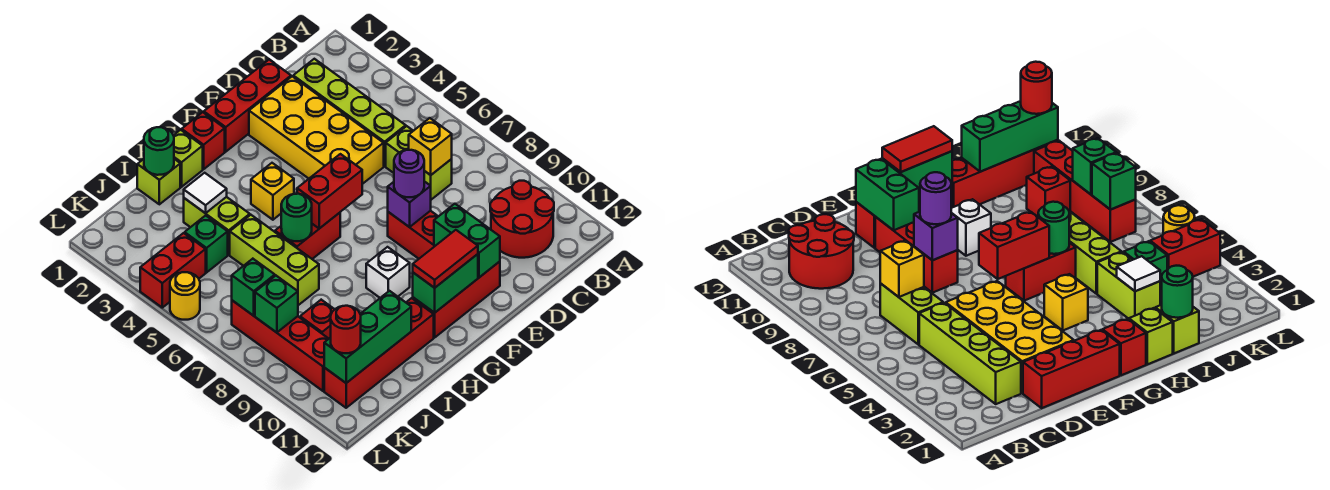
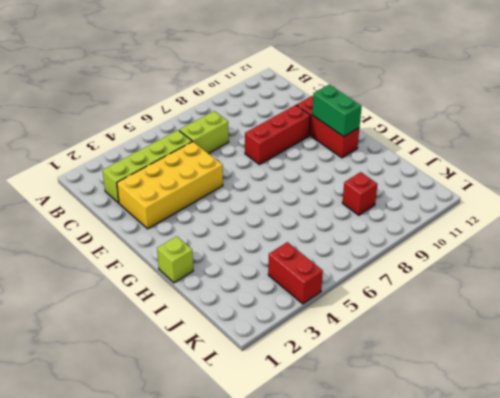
none -> red round brick B10:C11 level 1
none -> red brick D1:F1 level 1
none -> red brick G1 level 1
none -> yellow brick G4 level 1

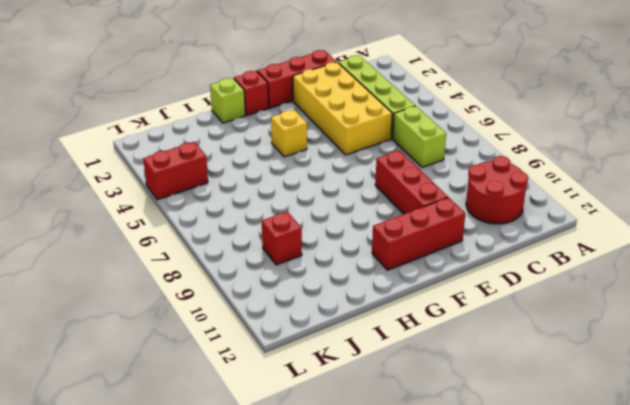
none -> red brick G6:H6 level 1
none -> white brick G9 level 1
none -> red brick H11:K11 level 1
none -> lime brick I1 level 1

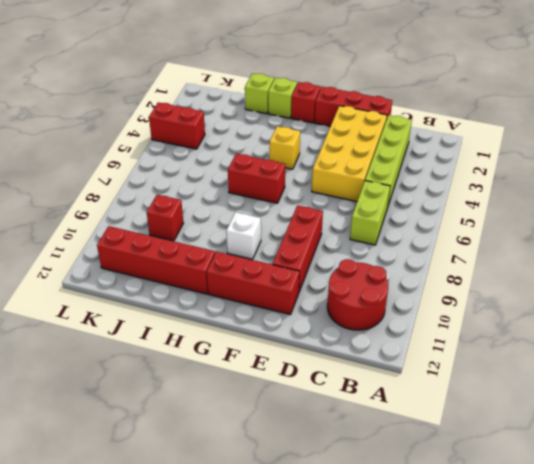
none -> lime brick I3:I4 level 1
none -> lime brick I5:I7 level 1
none -> green brick J4 level 1
none -> red brick K7:K10 level 1

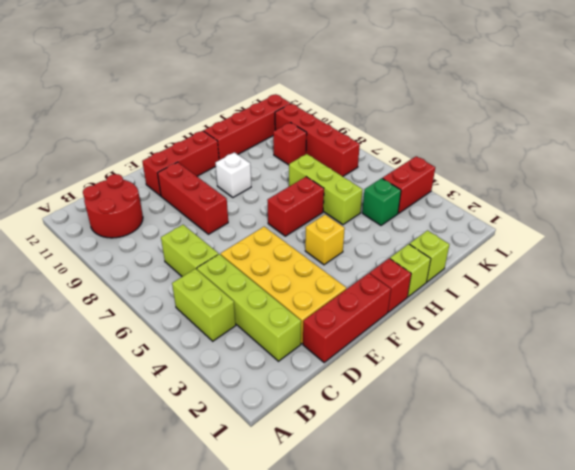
lime brick B4:B5 level 1 -> lime brick I3:I4 level 1
none -> yellow round brick L5 level 1
none -> yellow brick C7 level 2
none -> purple brick E8 level 2
none -> green brick E10:E11 level 2

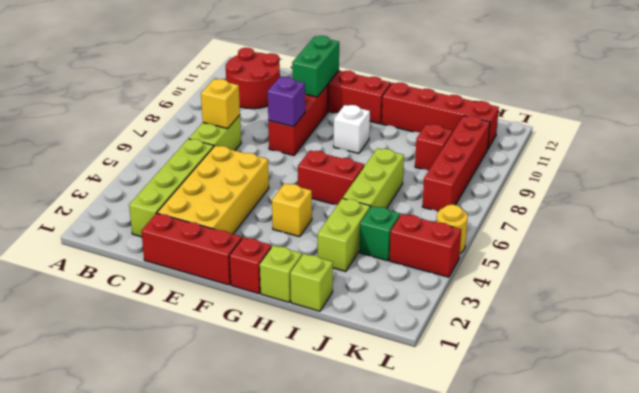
none -> red brick F6:G6 level 2
none -> green brick F11:G11 level 2
none -> green round brick H6 level 2
none -> green round brick I1 level 2

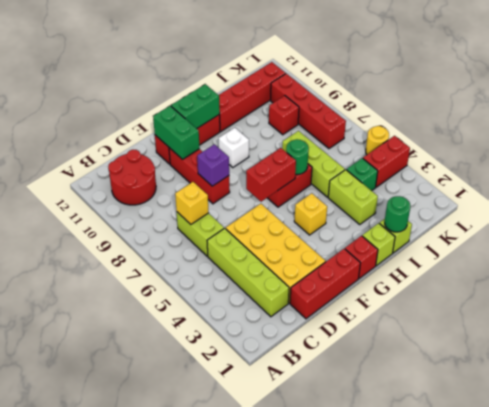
none -> white tile I3 level 2
none -> green brick I11:K11 level 2
none -> green brick K7 level 2
none -> green brick K8 level 2

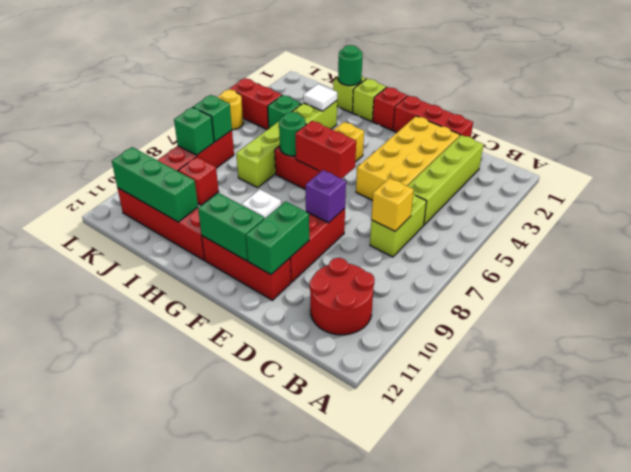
none -> purple round brick E8 level 3
none -> red tile F11:G11 level 3
none -> red round brick K11 level 3

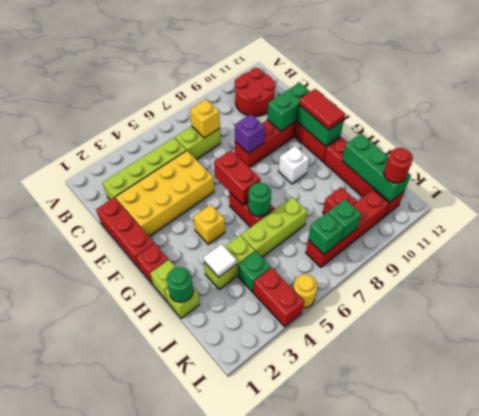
none -> purple round brick E8 level 3

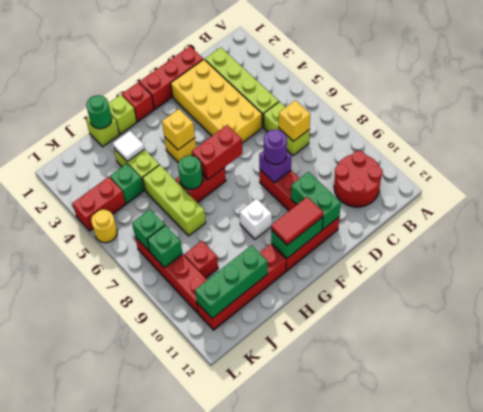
yellow brick G4 level 2 -> none
none -> red round brick K11 level 3

